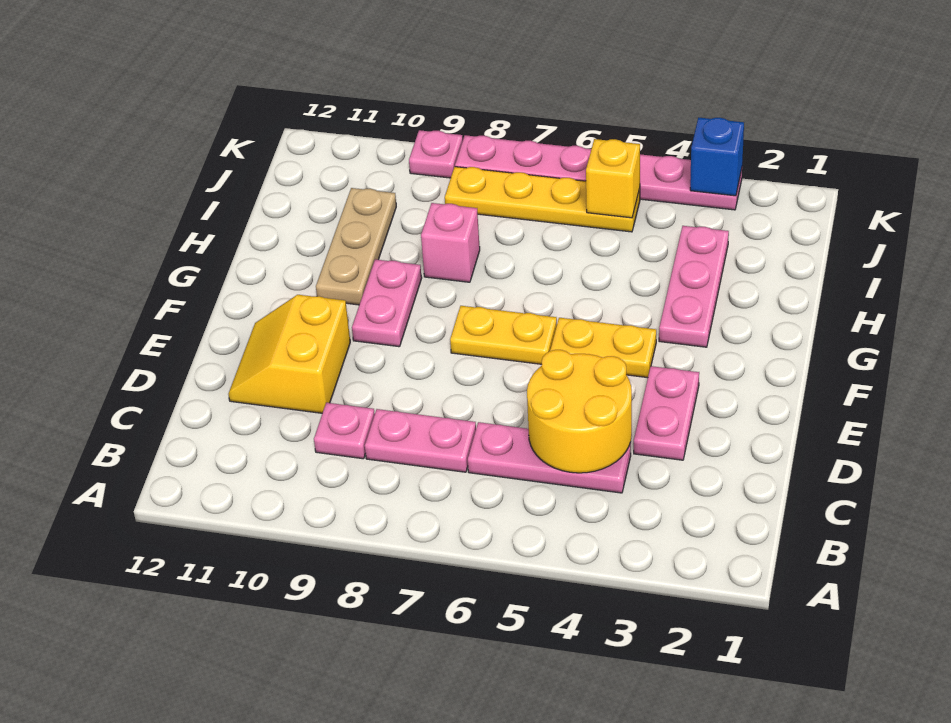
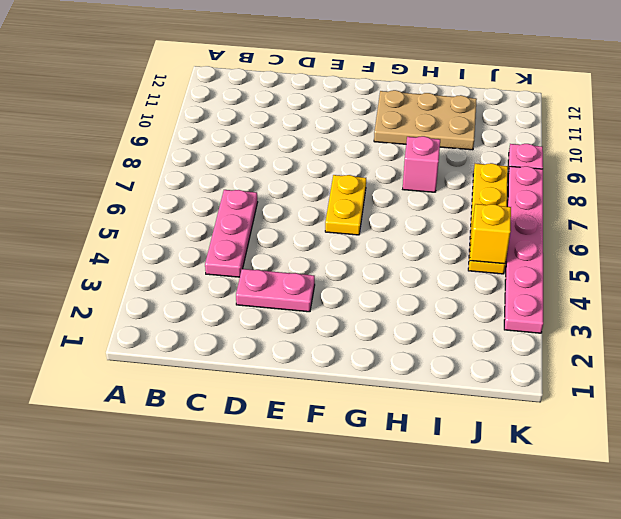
tan plate G10:I11 level 1 -> tan plate G10:I10 level 1
none -> pink plate C7:C8 level 1
none -> pink plate C9 level 1
none -> yellow slope D10:E11 level 1 top 10

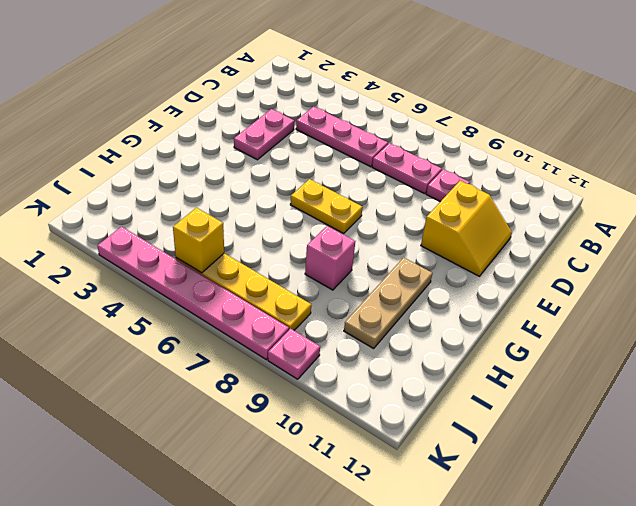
none -> yellow plate F4:F5 level 1
none -> pink plate F9:G9 level 1
none -> pink plate G3:I3 level 1

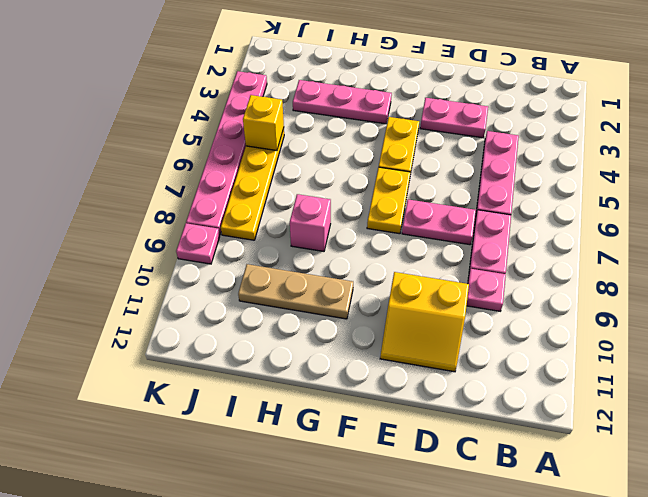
pink plate D7:E7 level 1 -> pink plate F9:G9 level 1
none -> yellow round brick C4:D5 level 2
none -> blue brick K3 level 2

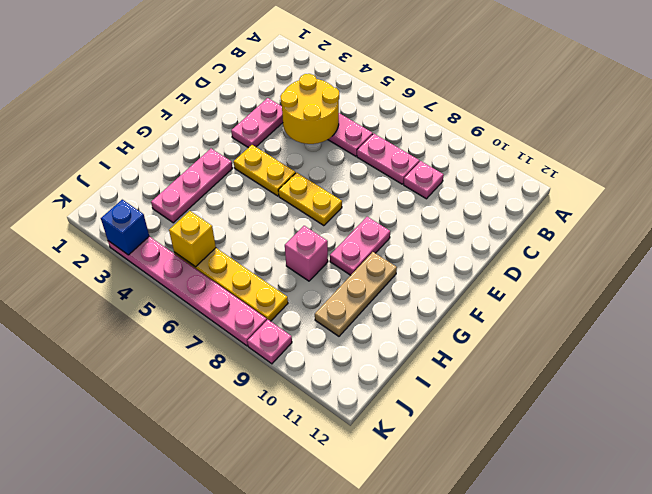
none -> yellow slope D10:E11 level 1 top 10

